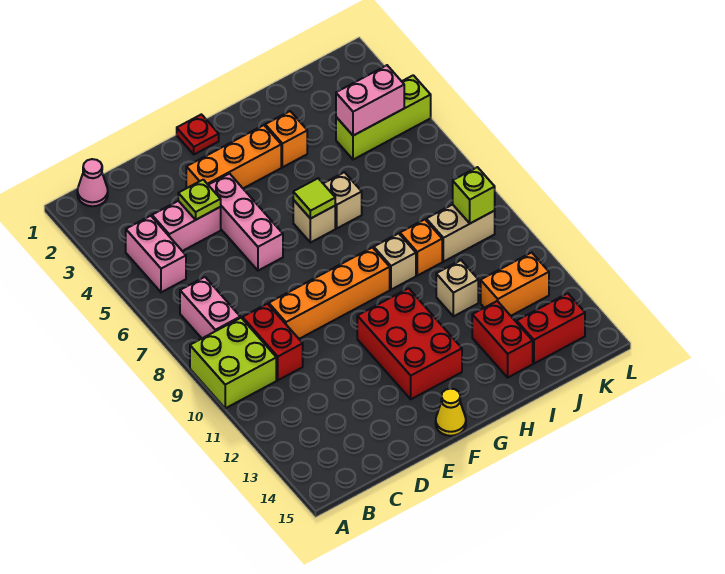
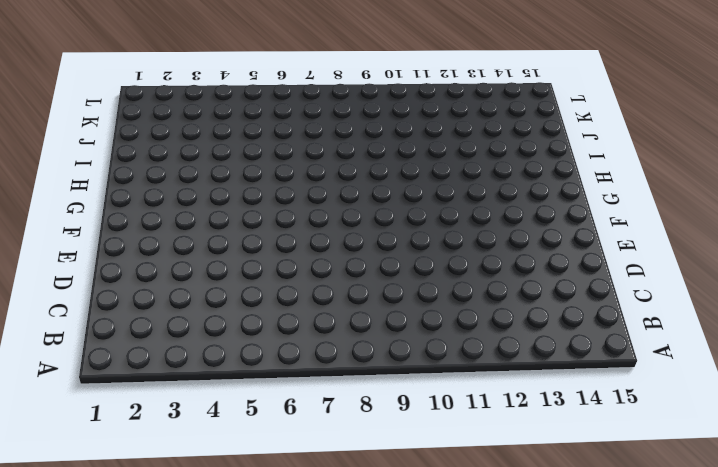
none -> lime brick A9:B10 level 1
none -> pink cone B1 level 1
none -> pink brick B4:B5 level 1

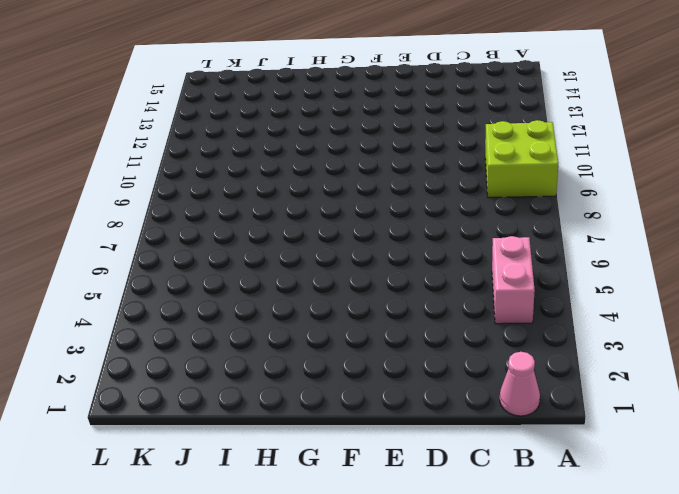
none -> pink brick B7:B8 level 1
none -> pink brick C4:D4 level 1
none -> red brick C9:C10 level 1

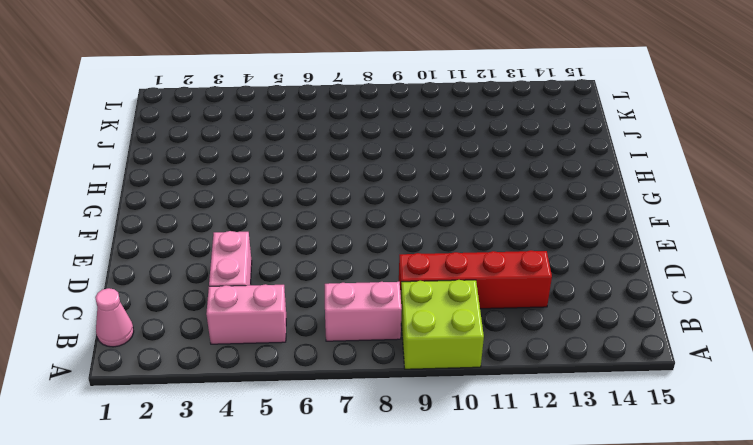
red brick C9:C12 level 1 -> red brick C9:C10 level 1
none -> orange brick D9:G9 level 1
none -> orange brick E3:G3 level 1
none -> pink brick E4:E6 level 1

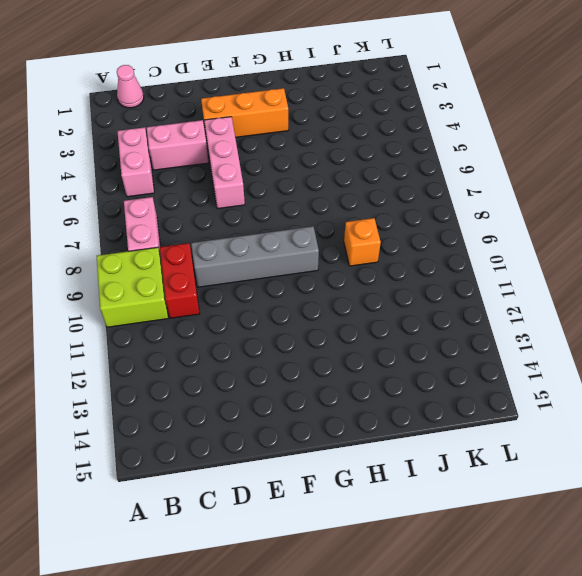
grey brick D9:G9 level 1 -> orange brick D9:G9 level 1
none -> red plate F1 level 1
none -> red brick F11:G13 level 1
none -> yellow cone F15 level 1

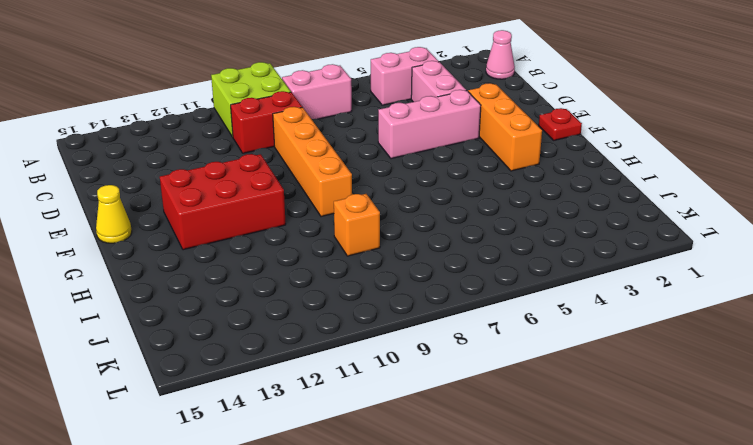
none -> tan brick G6 level 1
none -> orange brick H3 level 1
none -> tan brick H6 level 1

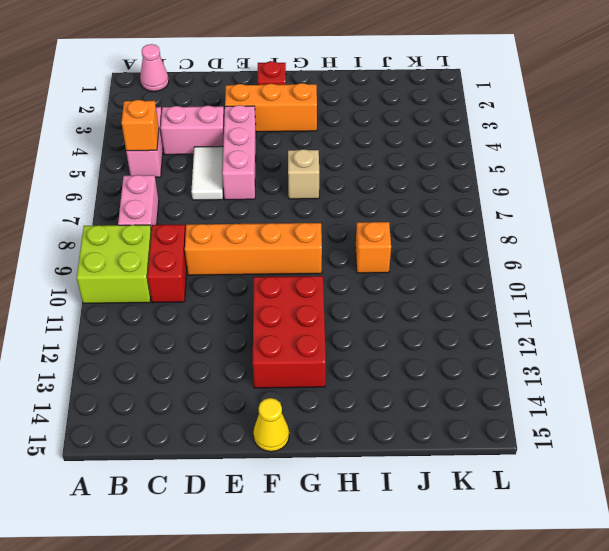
orange brick B5 level 2 -> orange brick H3 level 1
white tile D5:D6 level 1 -> none
none -> tan brick H6 level 1
none -> tan brick H9 level 1
none -> tan brick I11 level 1

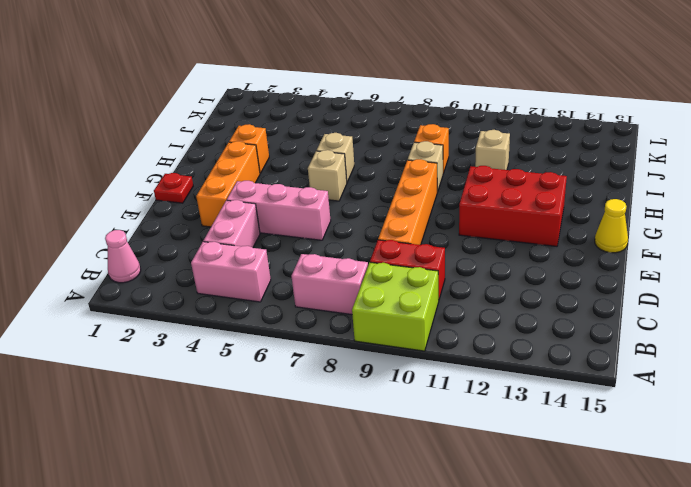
none -> red brick I13:I14 level 1
none -> lime brick J4:L4 level 1
none -> tan brick J9:K9 level 1

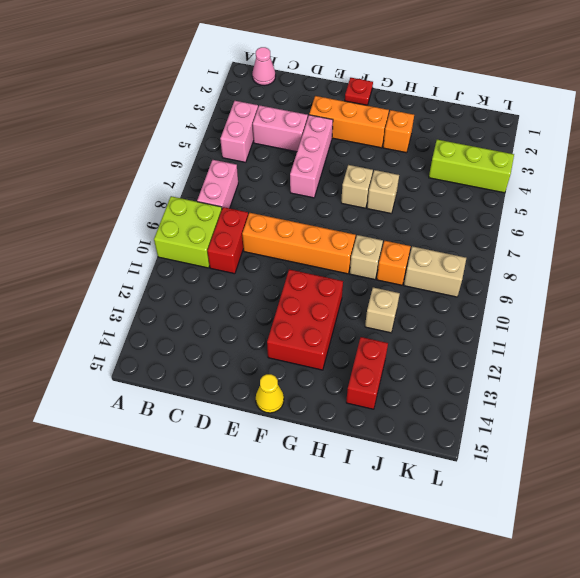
none -> orange brick J12:K12 level 1
none -> red brick J14:K14 level 1
none -> lime plate D4 level 2

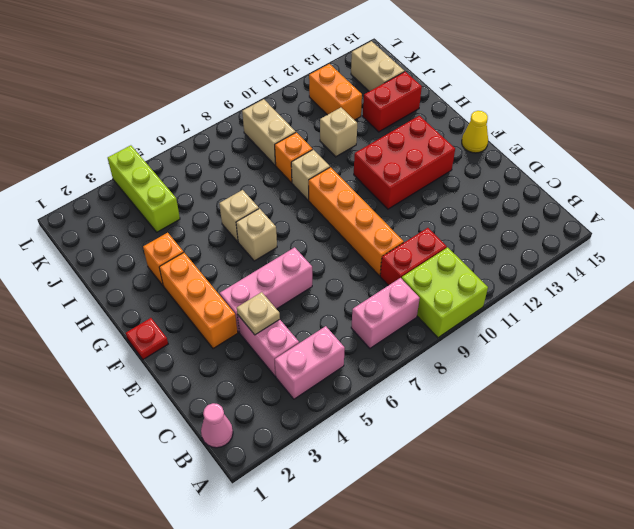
tan plate D4 level 2 -> lime plate D4 level 2
tan brick J14:K14 level 1 -> red brick J14:K14 level 1
none -> lime tile G6 level 2
none -> pink brick J4:K4 level 2
none -> lime brick K9 level 2

